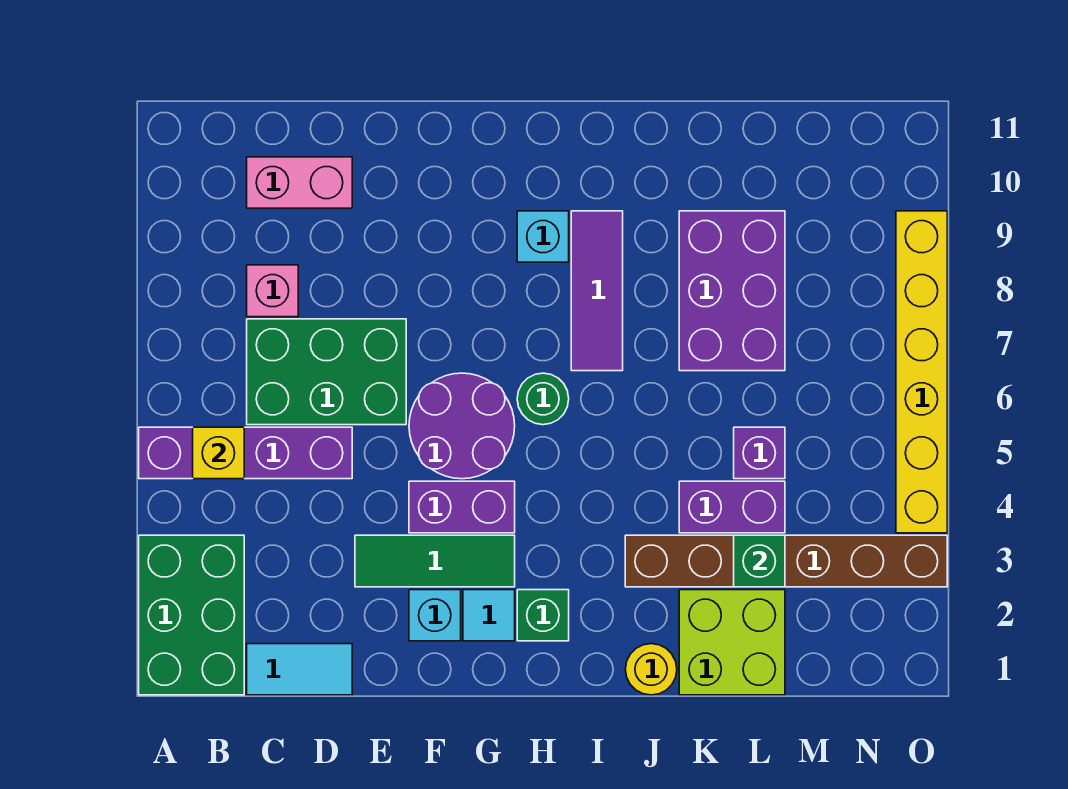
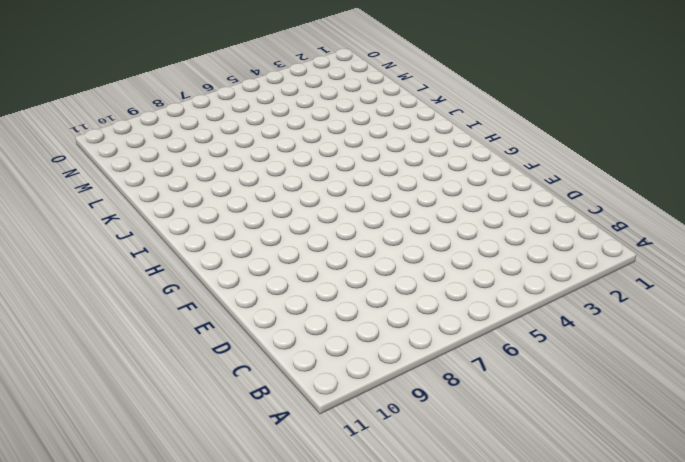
none -> green brick A1:B3 level 1
none -> purple brick A5:D5 level 1
none -> cyan tile C1:D1 level 1

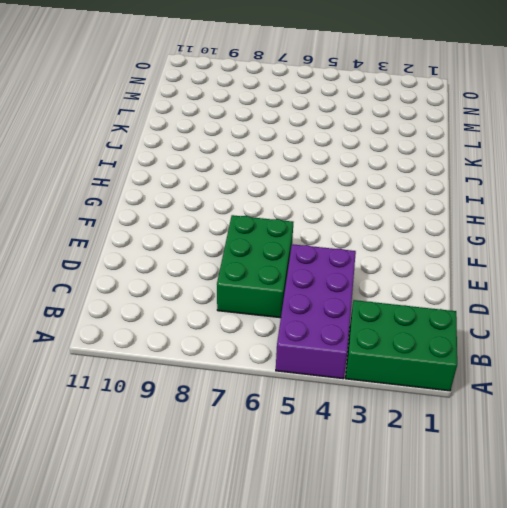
purple brick A4:D5 level 1 -> purple brick A5:D5 level 1
none -> cyan tile C1:D1 level 1
none -> pink brick C8 level 1
none -> pink brick C10:D10 level 1

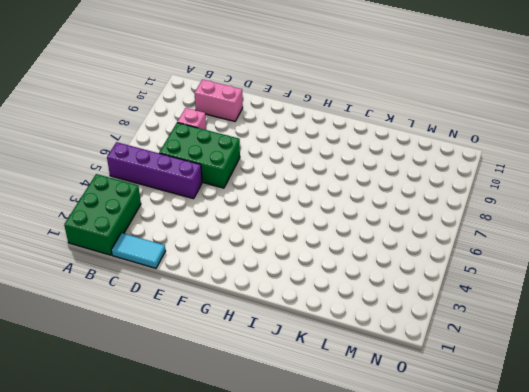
none -> green tile E3:G3 level 1
none -> cyan brick F2 level 1
none -> purple brick F4:G4 level 1

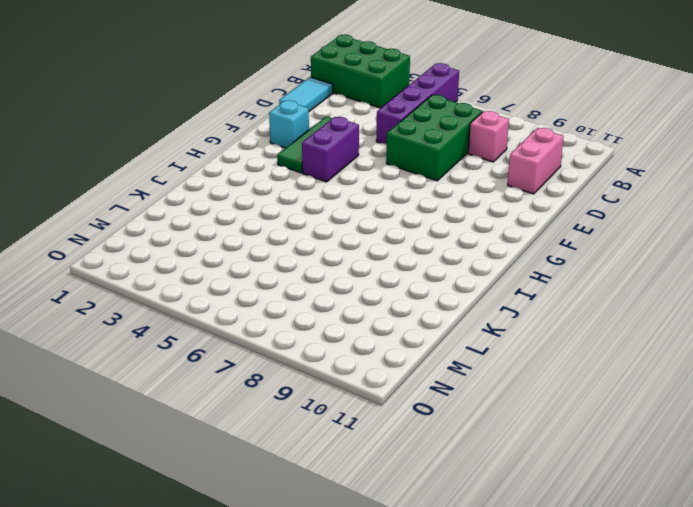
none -> purple round brick F5:G6 level 1
none -> cyan tile G2 level 1
none -> green brick H2 level 1

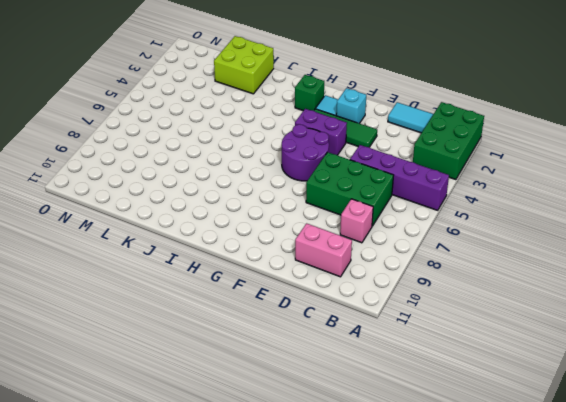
none -> green round brick H6 level 1
none -> cyan brick H9 level 1
none -> purple tile I7:I9 level 1

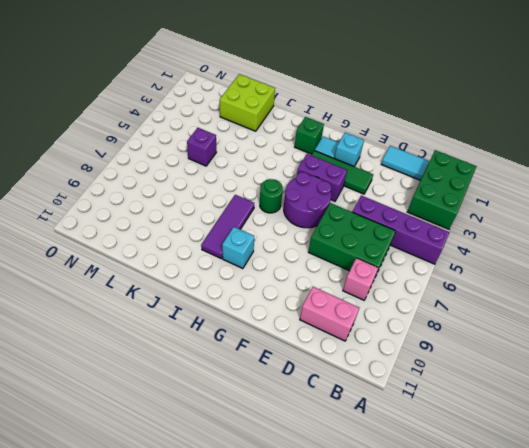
none -> yellow round brick J1 level 1
none -> brown brick J3:O3 level 1
none -> purple brick K4:L4 level 1

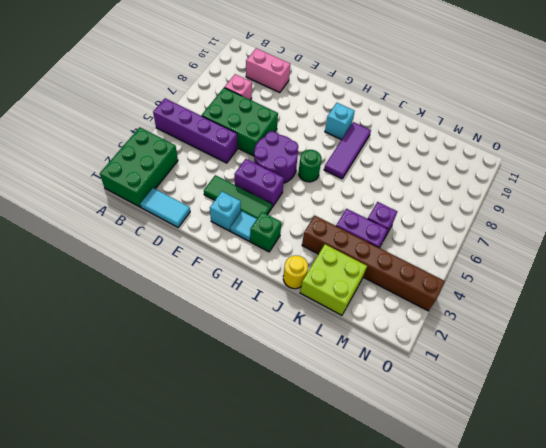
none -> purple brick K7:L9 level 1
none -> yellow brick O4:O9 level 1
none -> yellow brick B5 level 2

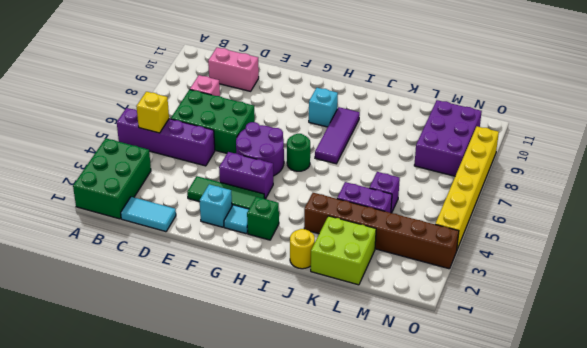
purple brick M8:N10 level 1 -> purple brick K7:L9 level 1
none -> green brick L3 level 2

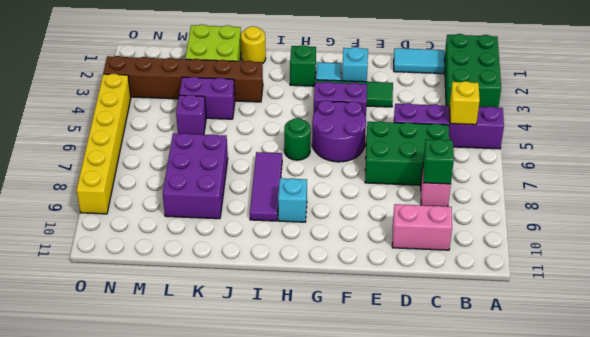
green brick C8 level 2 -> green brick L3 level 2

